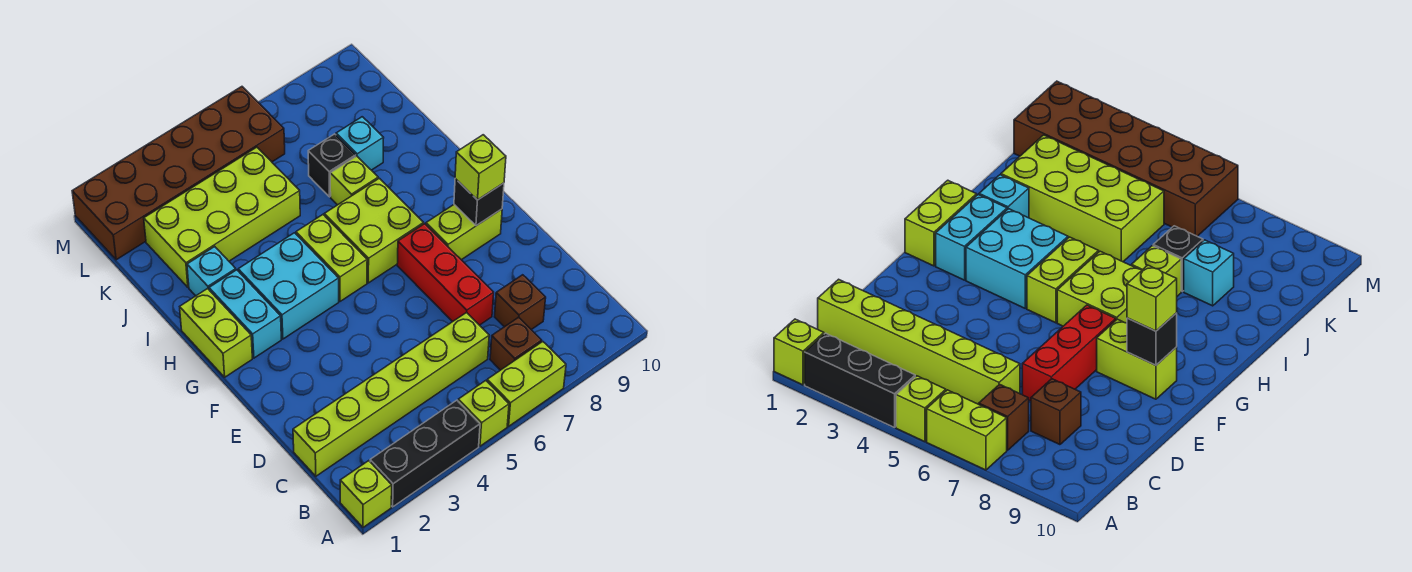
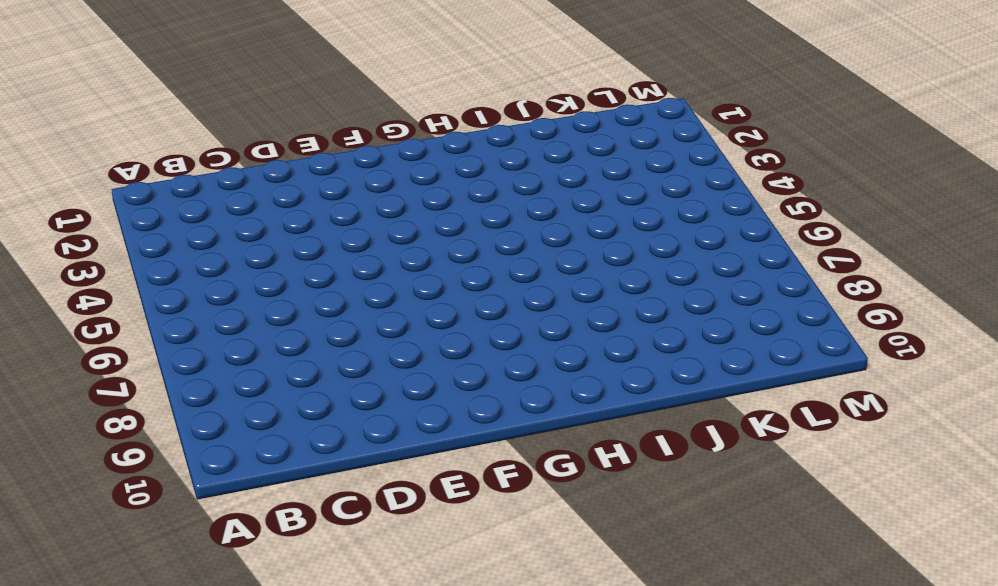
none -> lime brick A1 level 1
none -> black brick A2:A4 level 1
none -> lime brick A5 level 1

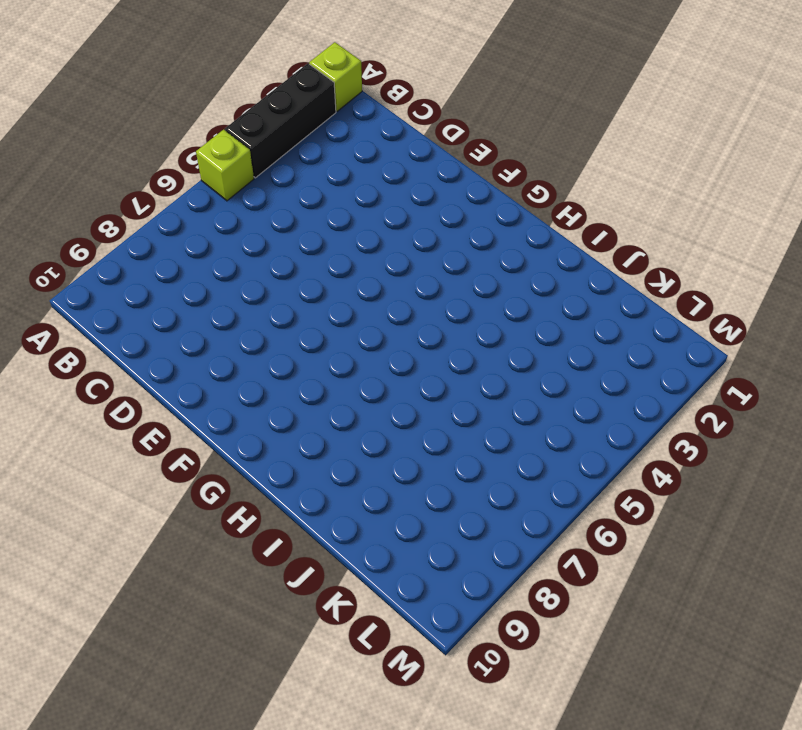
none -> lime brick A6:A7 level 1
none -> brown brick B7 level 1
none -> lime brick C1:C6 level 1

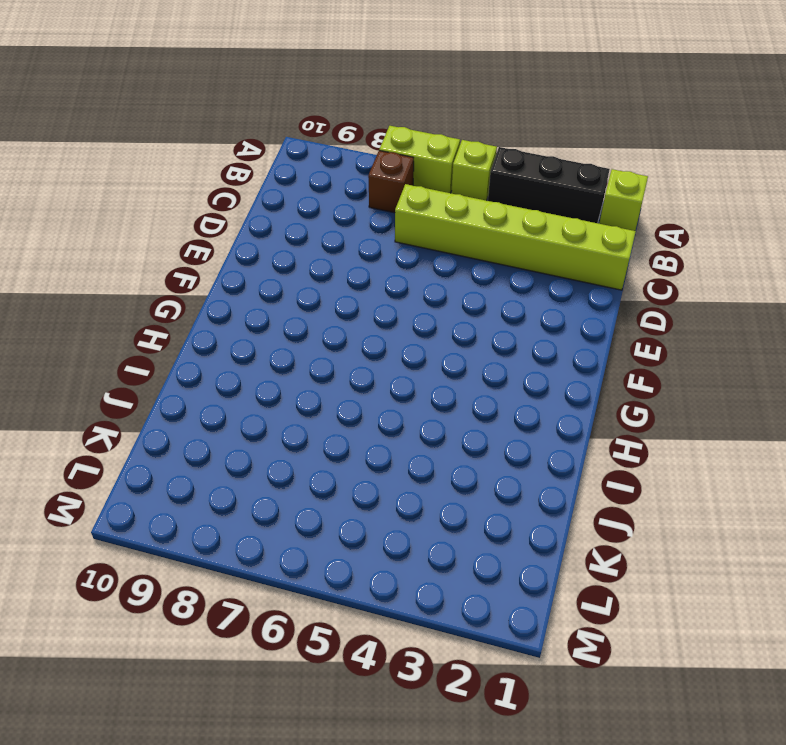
none -> brown brick C8 level 1
none -> red brick D7:F7 level 1
none -> lime brick F8:F9 level 1

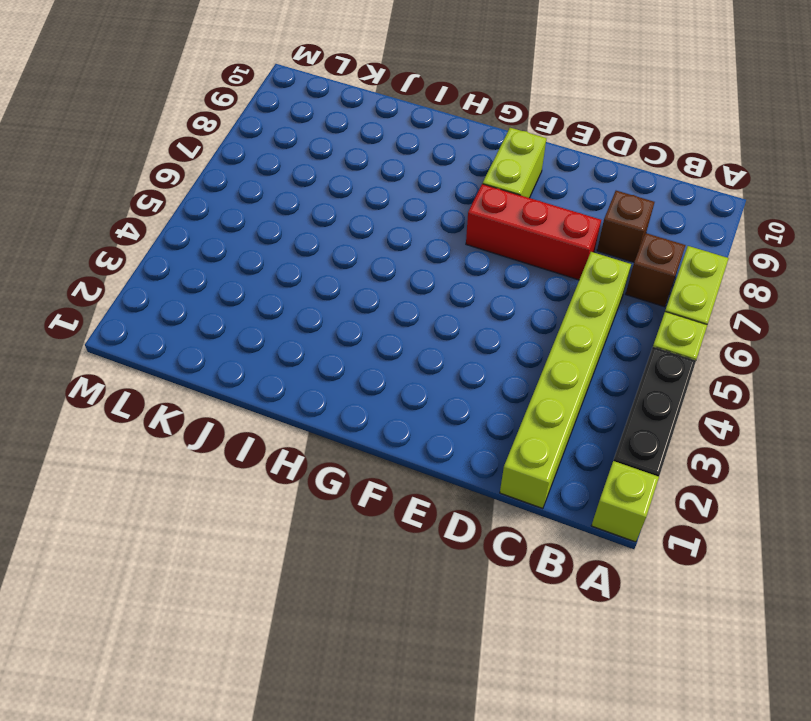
none -> lime brick G1:H1 level 1
none -> cyan brick G2:H2 level 1
none -> cyan brick G3:H4 level 1

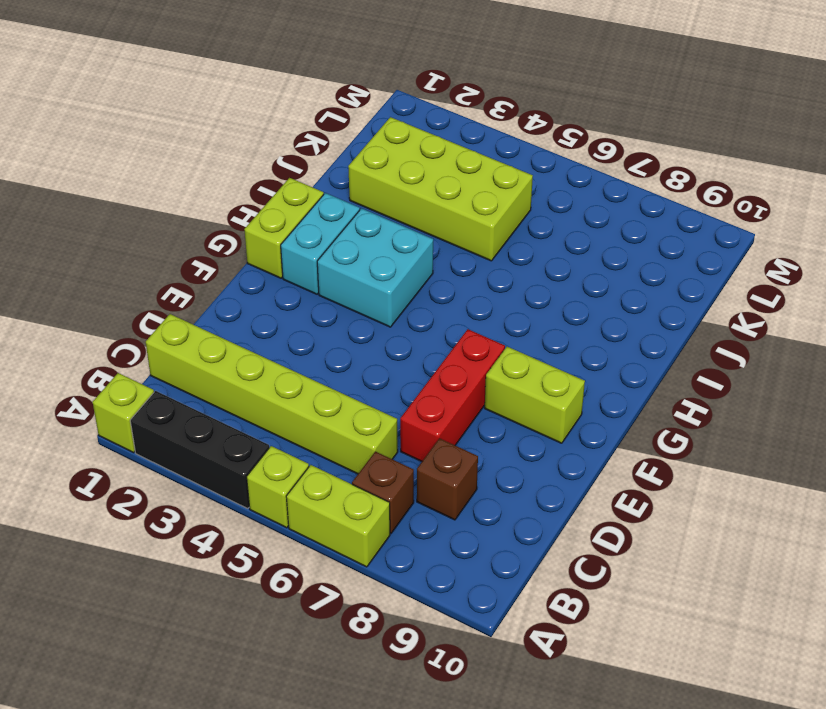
none -> lime brick G5:H5 level 1
none -> lime brick G6:H7 level 1
none -> cyan brick I2 level 1

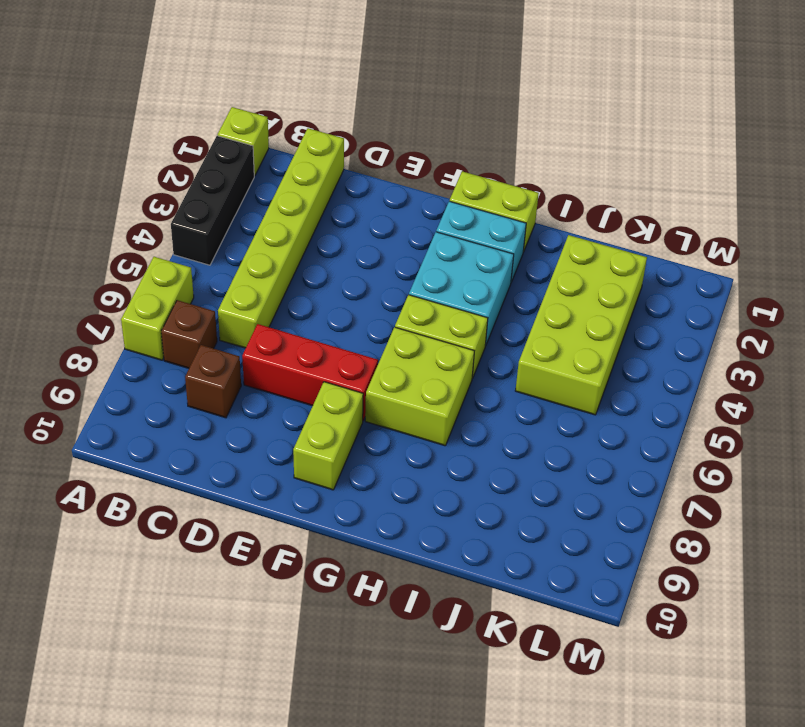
none -> lime brick A5 level 1
none -> cyan brick I2 level 1
none -> lime brick I7 level 1

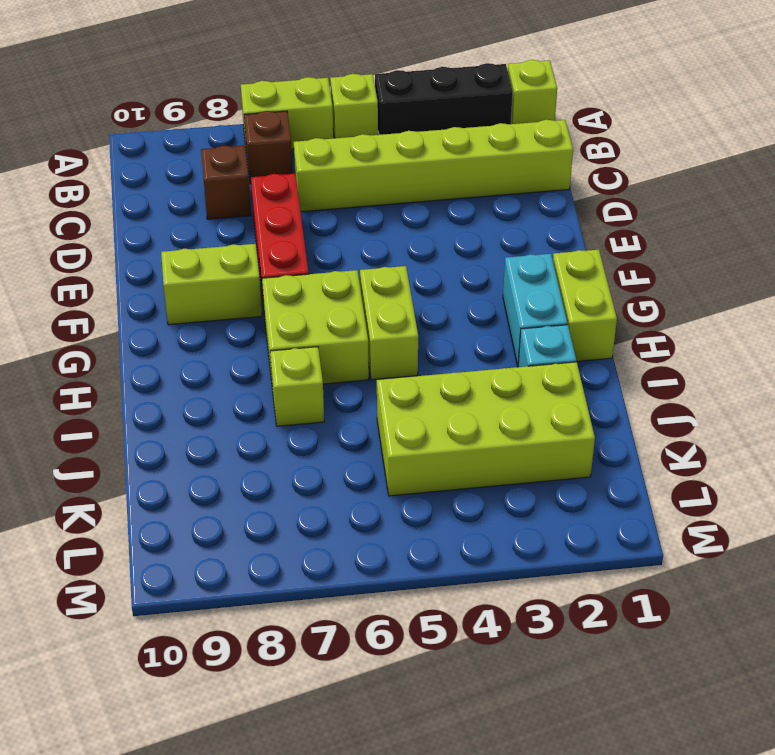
none -> cyan brick G3:H4 level 1
none -> black brick J7 level 1
none -> cyan brick J8 level 1

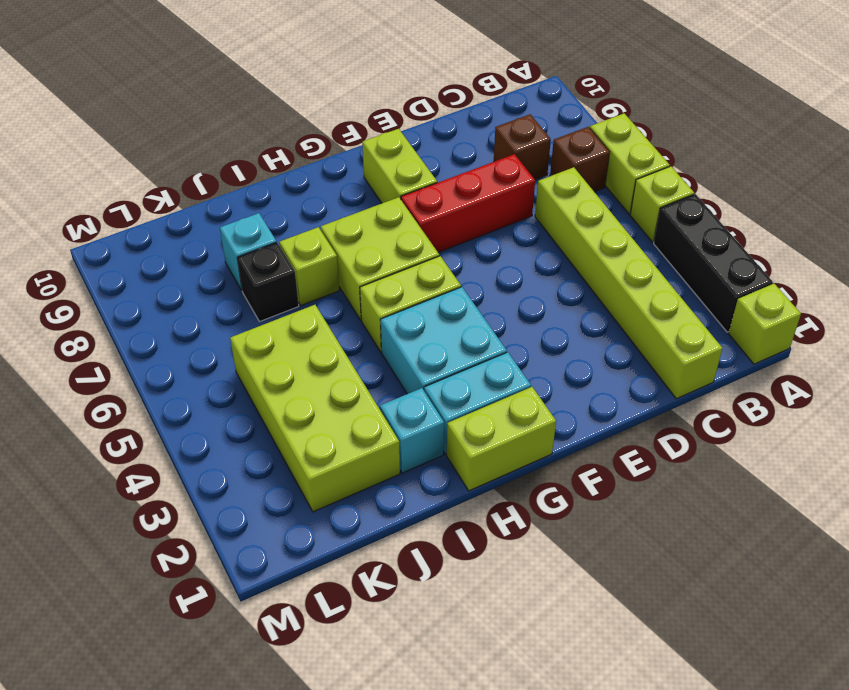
none -> brown brick L1:M6 level 1
none -> black brick F9 level 2
none -> lime brick F9 level 3

